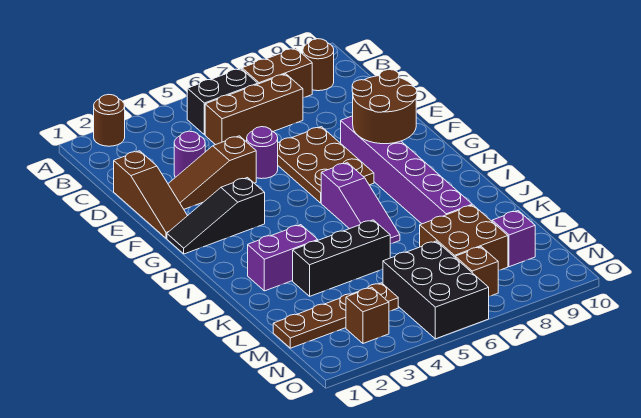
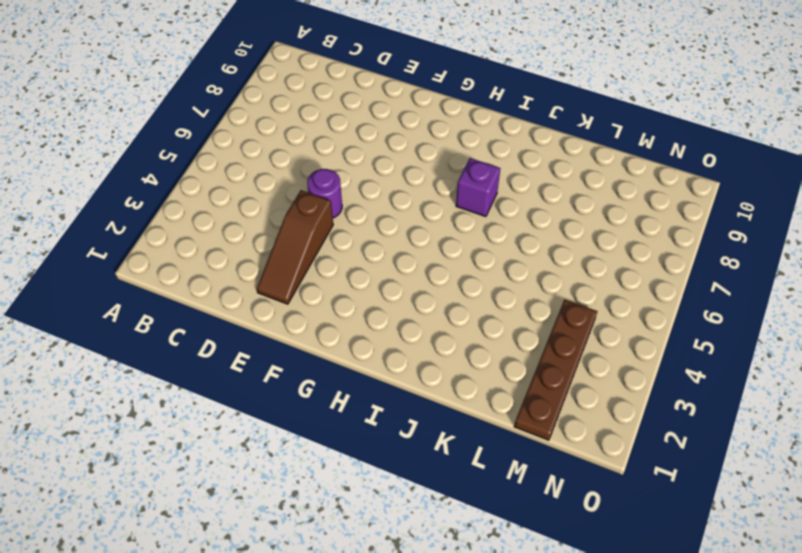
purple brick I7 level 1 -> purple brick M9 level 1
none -> brown round brick A2 level 1
none -> black brick B5:B6 level 1
none -> brown brick B7:B8 level 1

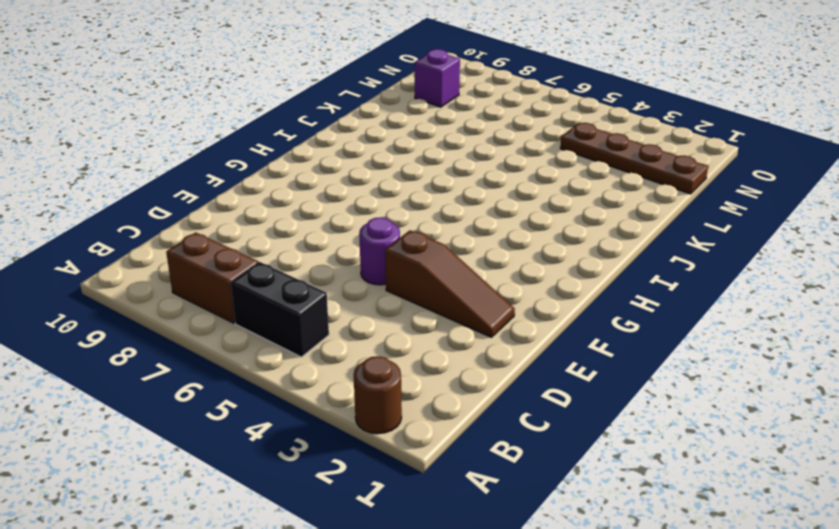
none -> brown round brick B9 level 1
none -> brown brick C5:C7 level 1
none -> brown slope D1:F1 level 1 top D

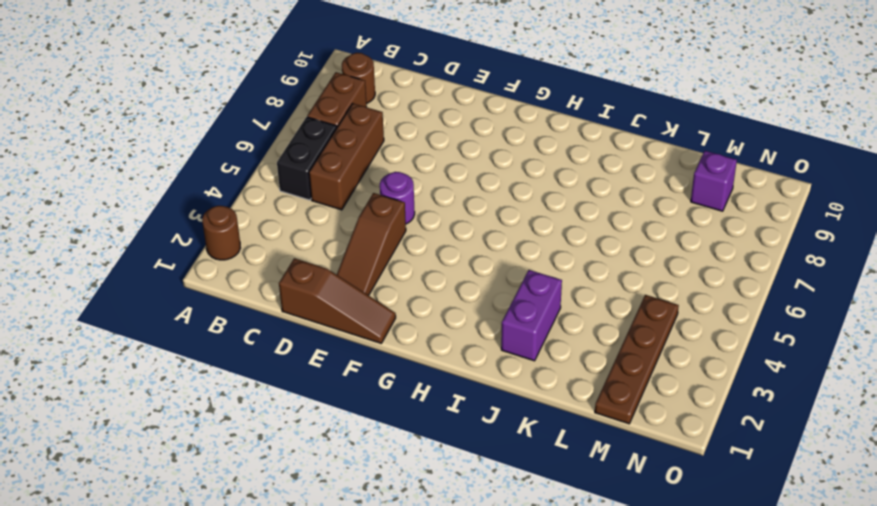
none -> purple round brick D3 level 1
none -> brown plate E6:G7 level 1
none -> purple brick F8:K8 level 1

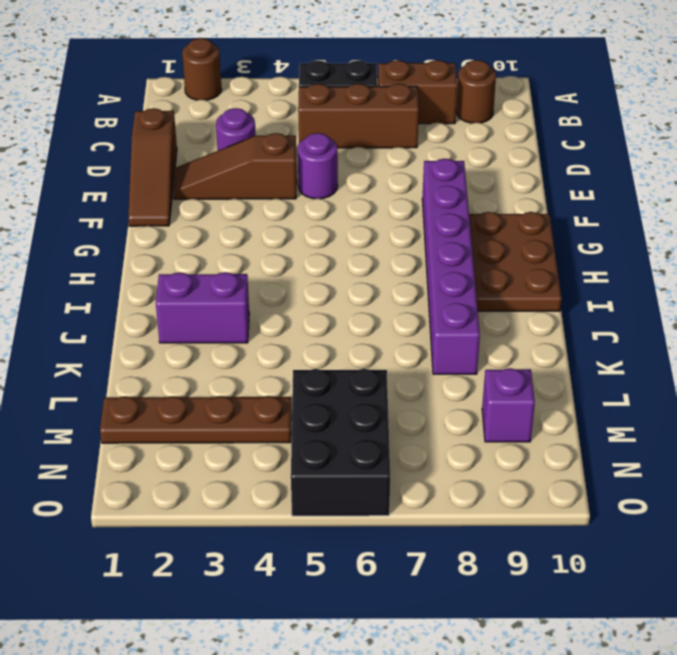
brown plate G9:I10 level 1 -> brown plate E6:G7 level 1
none -> black slope G1:G3 level 1 top 3
none -> purple slope H6:J6 level 1 top H
none -> black brick K3:K5 level 1

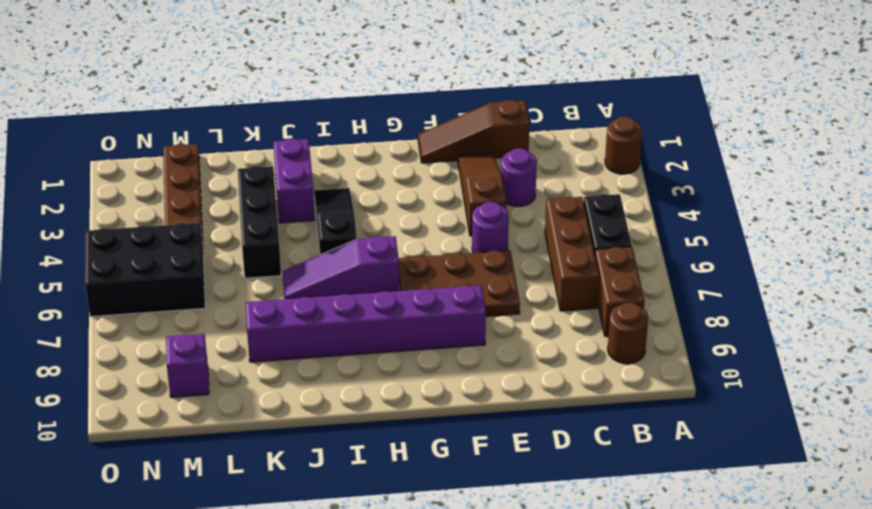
black slope I3:I5 level 1 top 5 -> black slope G1:G3 level 1 top 3
none -> brown brick L7:M8 level 1
none -> brown brick N3 level 1
none -> brown brick N7 level 1

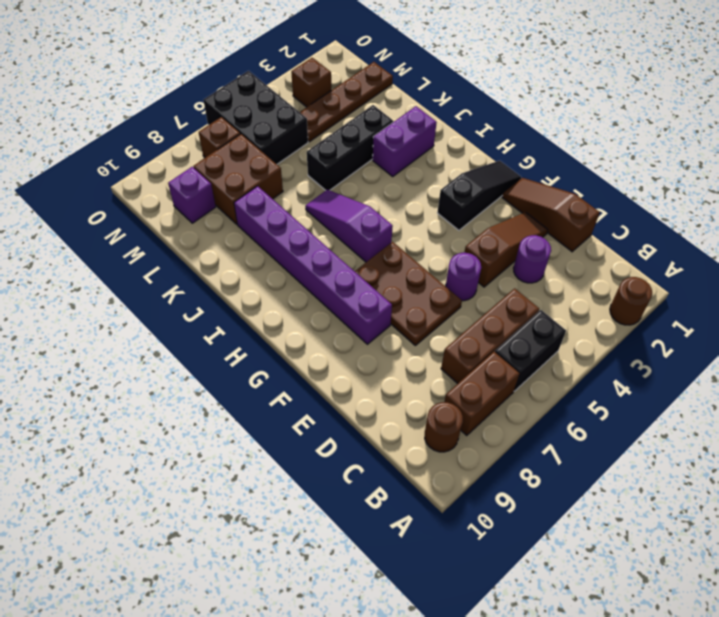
none -> brown round brick F8:G9 level 2

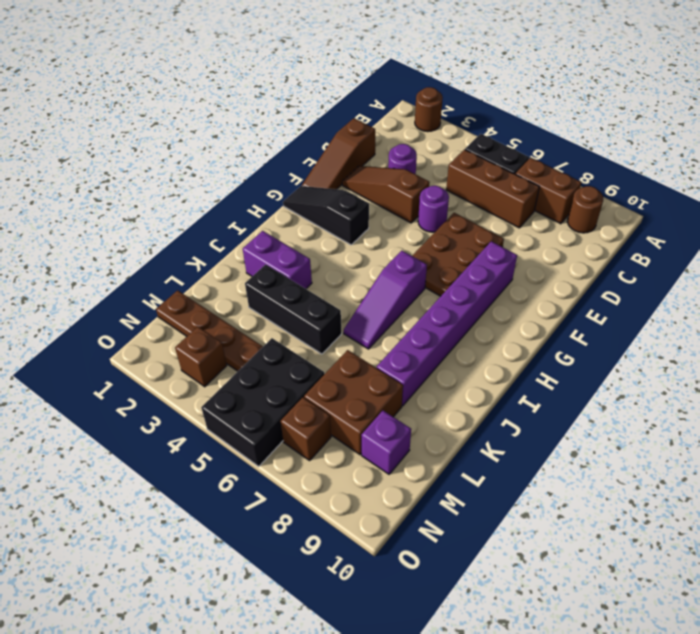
none -> brown round brick F8:G9 level 2

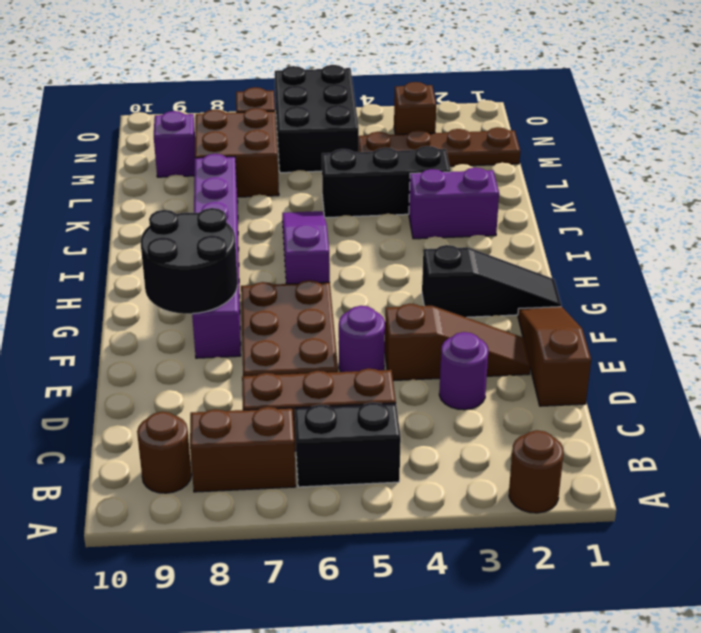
black round brick F8:G9 level 2 -> brown round brick F8:G9 level 2

